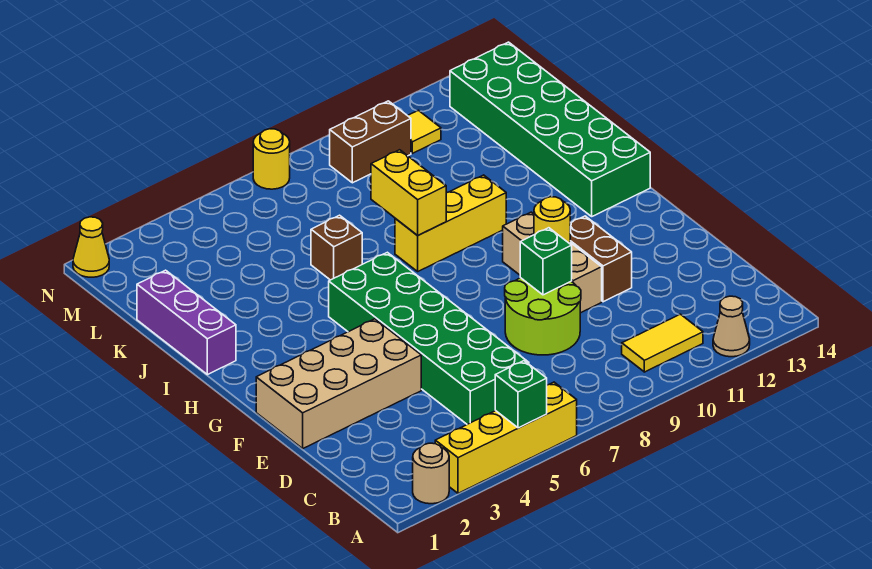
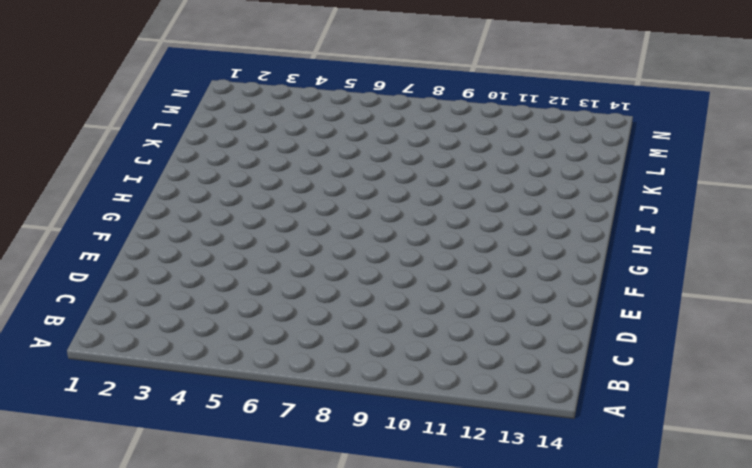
none -> tan round brick A2 level 1
none -> yellow brick A3:A6 level 1
none -> tan cone A12 level 1

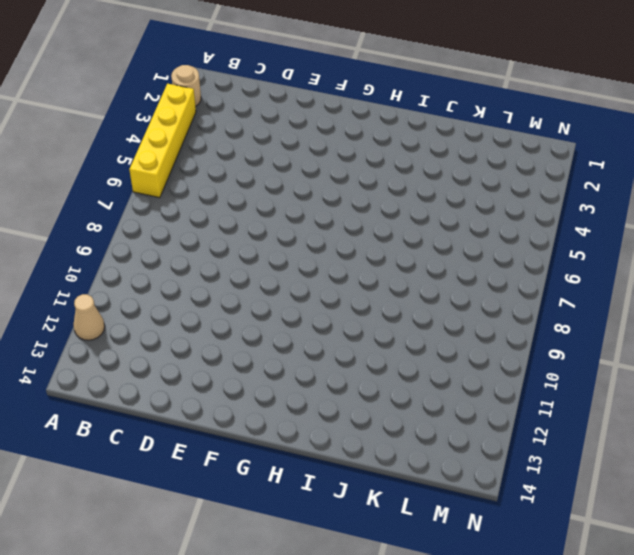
none -> yellow tile B10:B11 level 1
none -> green brick C5:H6 level 1
none -> lime round brick D8:E9 level 1

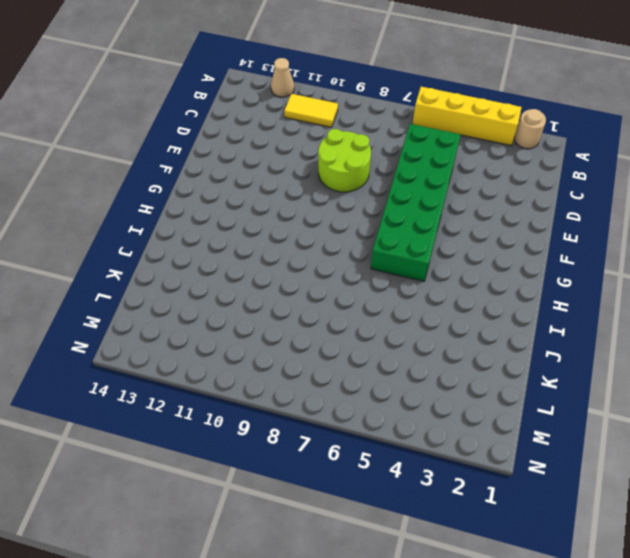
none -> tan brick E1:F4 level 1
none -> tan brick E10:G10 level 1
none -> brown brick E11:F11 level 1

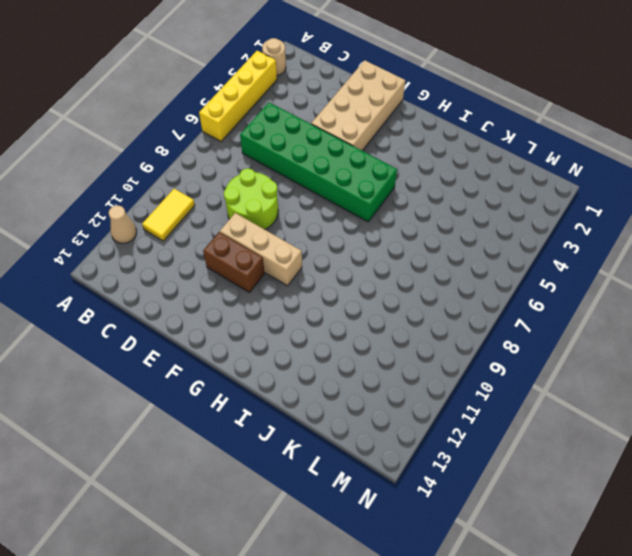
none -> green brick H13:M14 level 1
none -> purple brick I1:K1 level 1
none -> yellow brick I8:I10 level 1

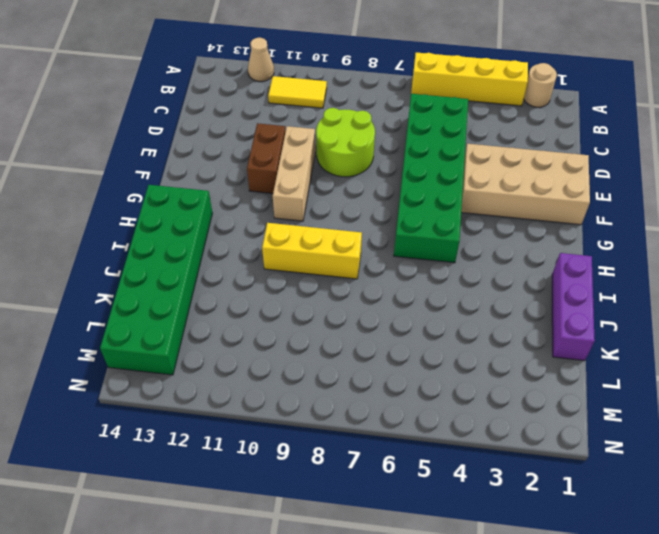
none -> brown brick J6 level 1
none -> brown brick M9:M10 level 1
none -> yellow tile M11 level 1

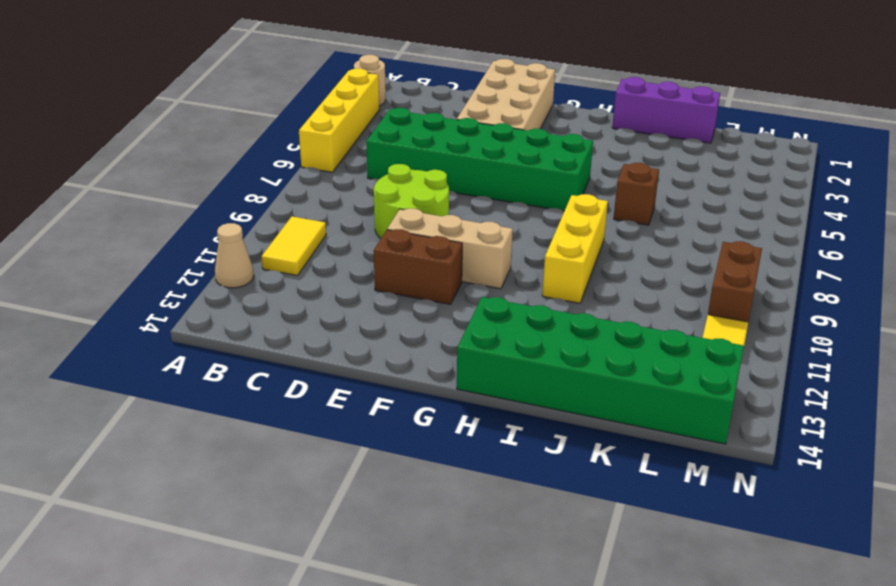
none -> yellow cone N1 level 1
none -> yellow round brick N7 level 1
none -> green brick A5 level 2

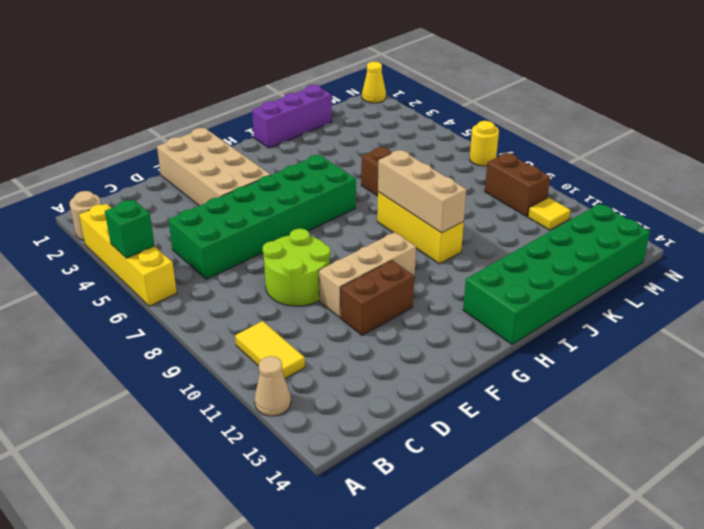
tan brick I8:I10 level 2 -> yellow brick I8:J8 level 2
none -> green brick E9 level 2
none -> yellow round brick F10 level 2

